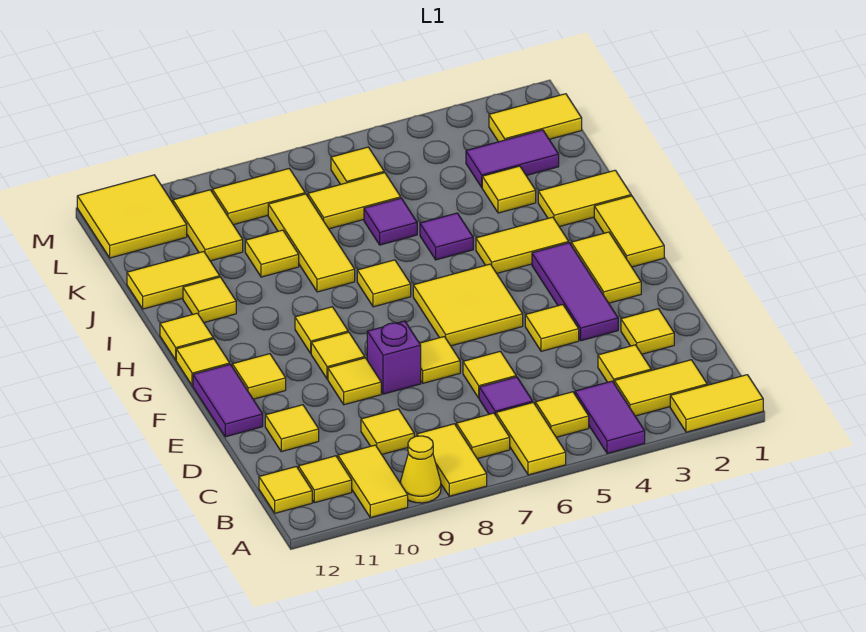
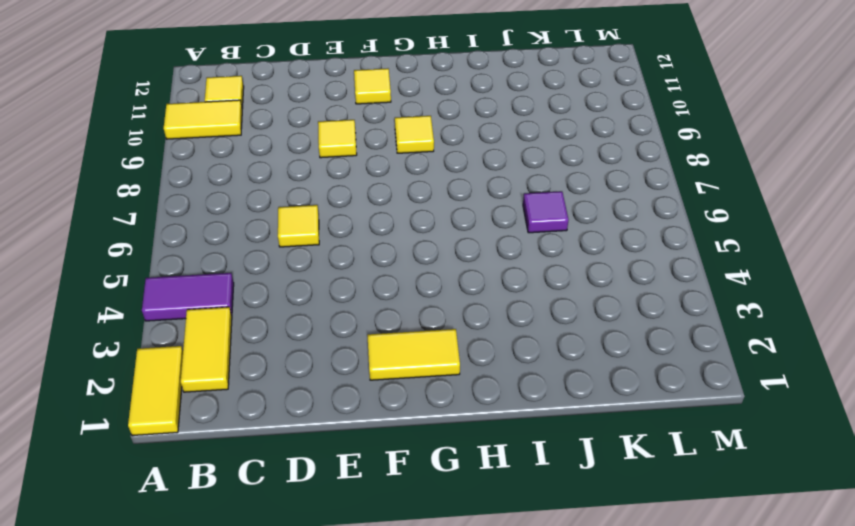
none -> yellow tile A6:B6 level 1
none -> yellow tile A8:B8 level 1
none -> yellow cone A9 level 1
none -> yellow tile B5 level 1

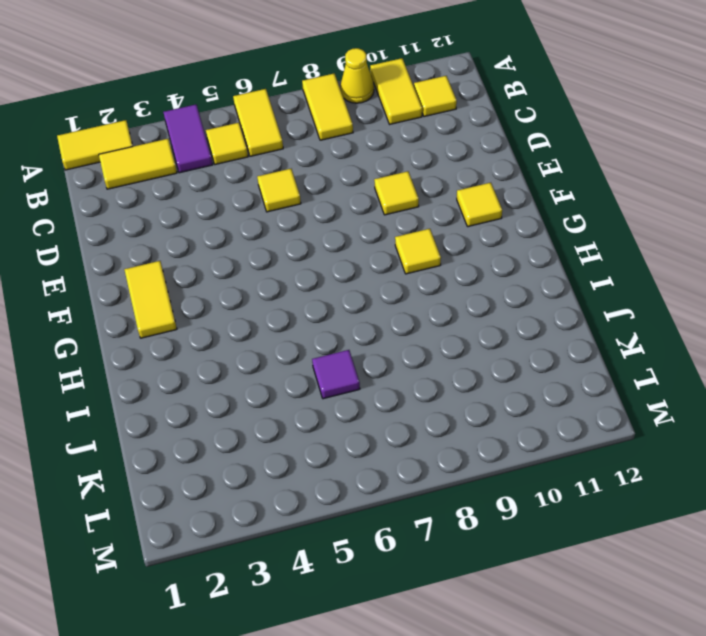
none -> yellow tile B7 level 1
none -> yellow tile B12 level 1
none -> yellow tile C3 level 1
none -> purple tile C6 level 1

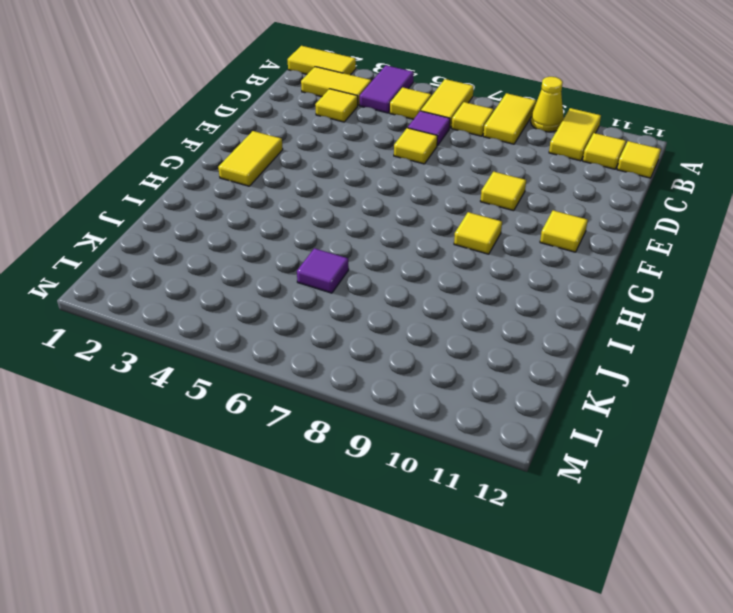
none -> yellow tile C9 level 1
none -> yellow tile D2 level 1
none -> yellow tile D11 level 1
none -> purple tile E3:G3 level 1

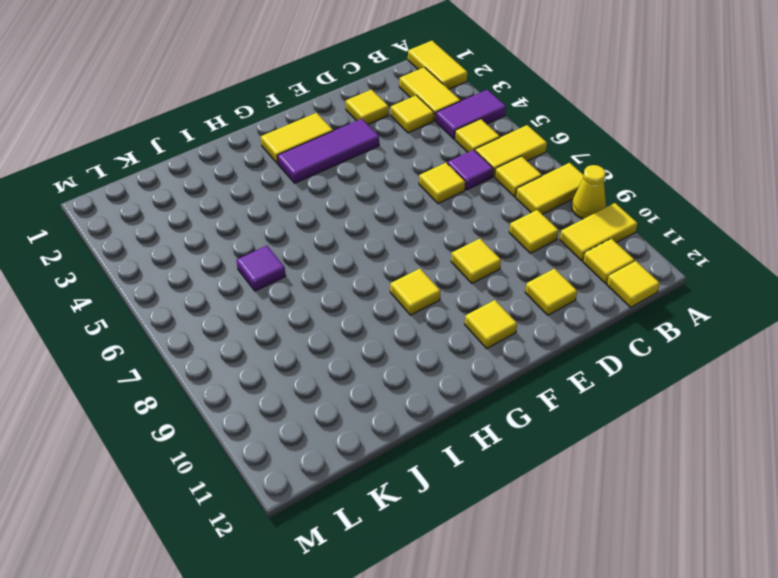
none -> yellow tile E4 level 1
none -> yellow tile E7 level 1
none -> purple brick E8 level 1
none -> purple tile E12:F12 level 1

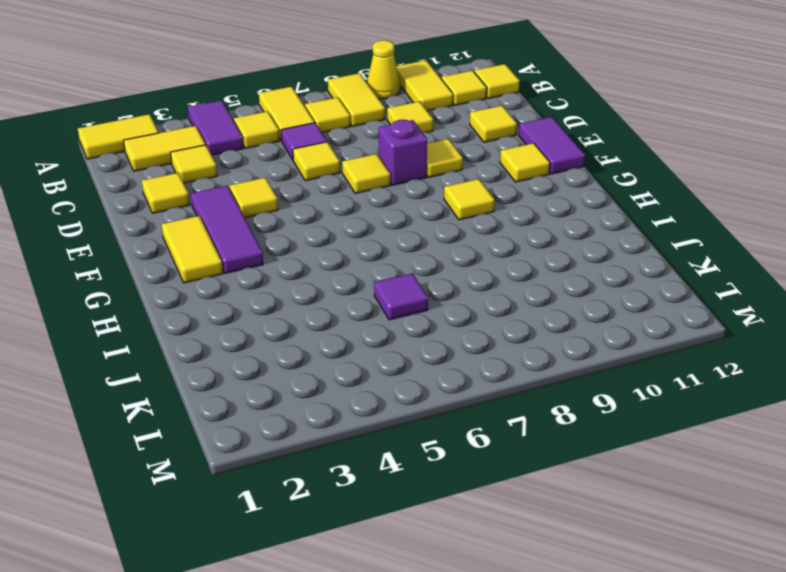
none -> yellow tile F5:G6 level 1
none -> yellow tile F9 level 1
none -> yellow tile G1:H1 level 1
none -> yellow tile G12 level 1

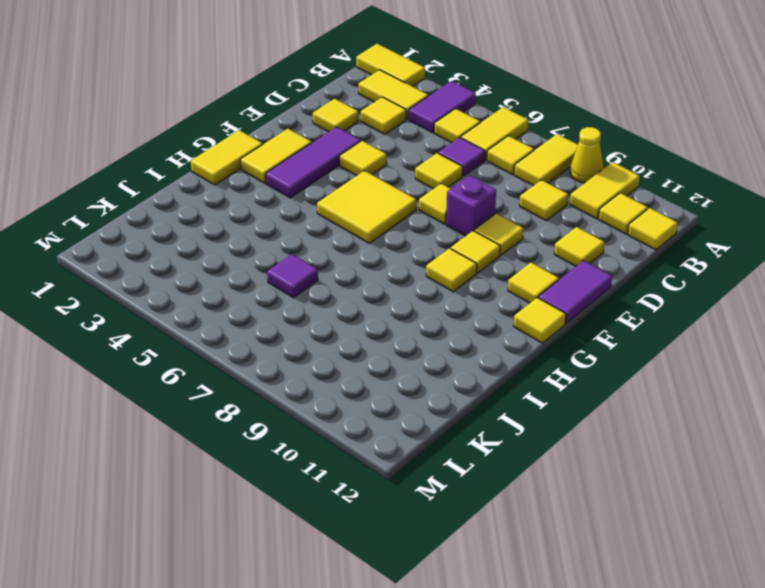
none -> yellow tile H3:H4 level 1
none -> yellow tile H7 level 1
none -> yellow tile H12 level 1
none -> yellow tile I1:I2 level 1

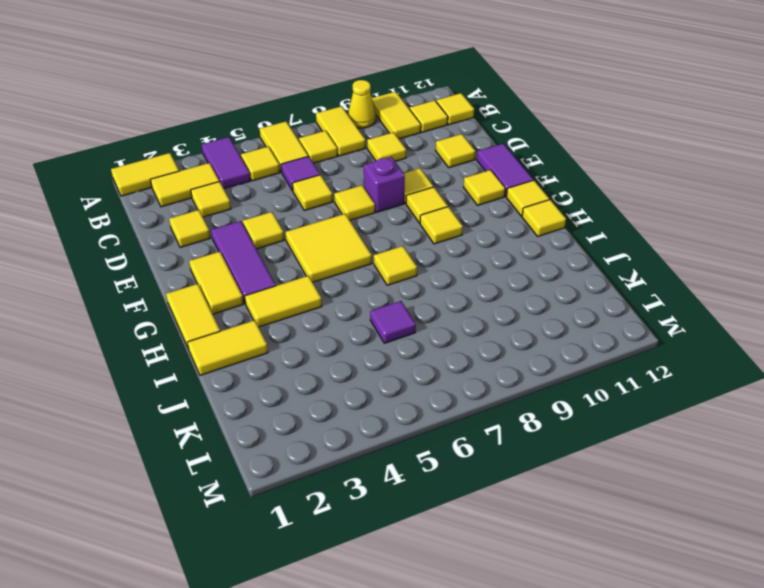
none -> purple tile I5 level 1
none -> yellow tile I8:K8 level 1
none -> yellow tile I11 level 1
none -> yellow tile J3 level 1

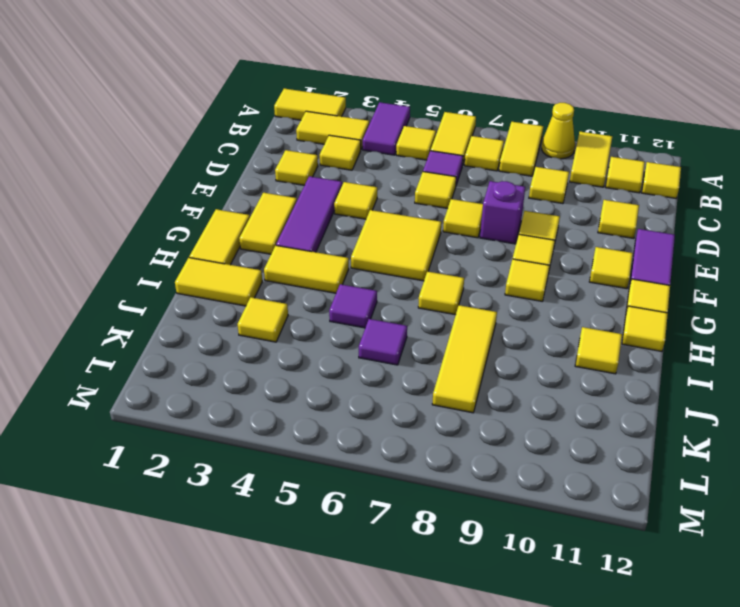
none -> yellow tile J9 level 1
none -> yellow tile J11:J12 level 1
none -> purple tile K2:K3 level 1
none -> yellow tile K6:K7 level 1

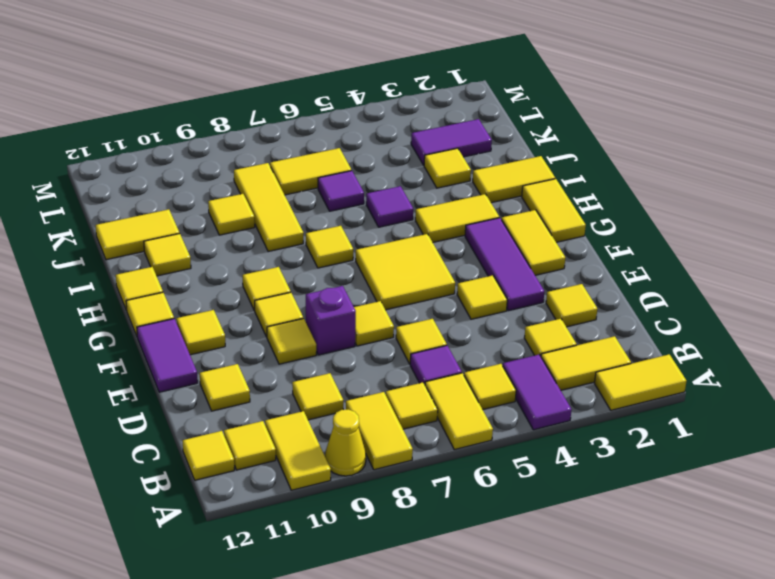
none -> yellow tile K10:L10 level 1
none -> yellow tile L1:L2 level 1
none -> yellow tile L6 level 1
none -> yellow tile L8:L9 level 1

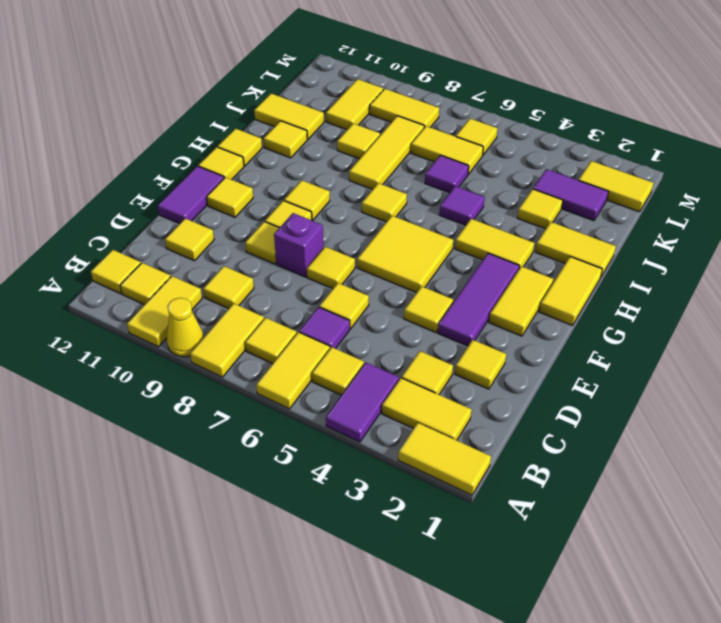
none -> yellow tile L11:M12 level 1

